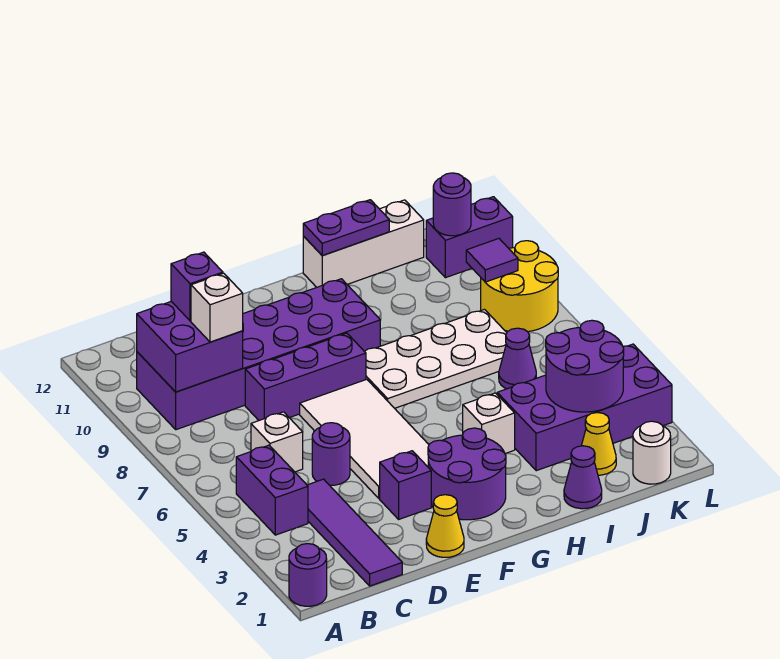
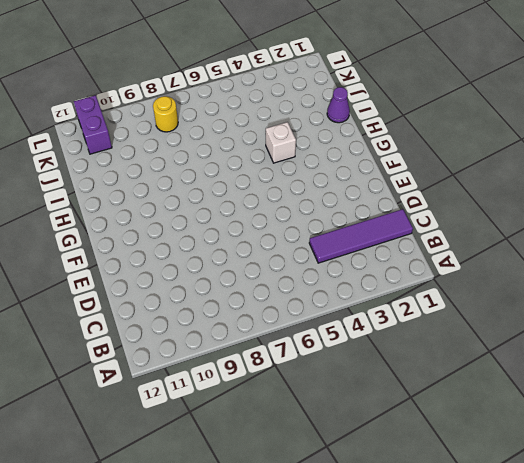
yellow round brick K8 level 1 -> yellow round brick K8:L9 level 1
none -> purple round brick A1 level 1
none -> purple brick B4:B5 level 1
none -> purple brick B9:G10 level 1

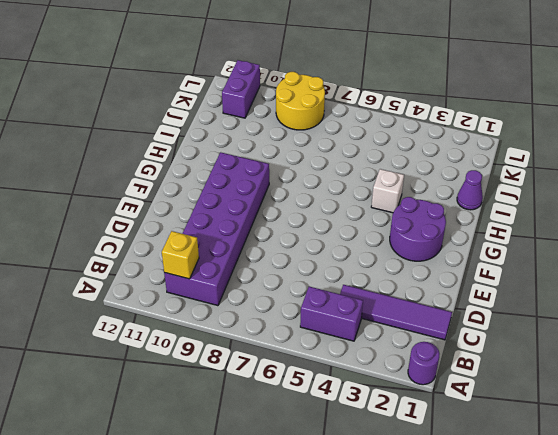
yellow brick B10 level 2 -> purple brick B9:C10 level 2
none -> white brick C6 level 1
none -> purple round brick D5 level 1
none -> purple brick D8:F8 level 1

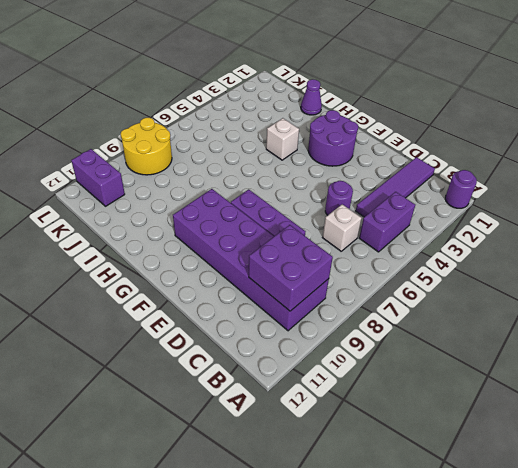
none -> yellow cone E1 level 1
none -> purple brick E3 level 1
none -> white tile E4:F7 level 1

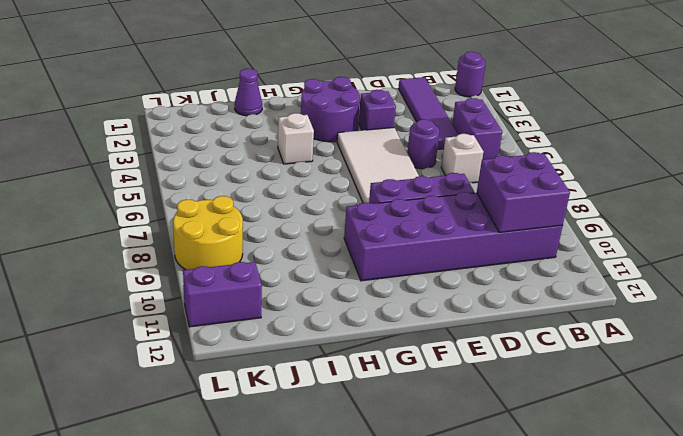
none -> yellow cone E1 level 1
none -> white plate G7:J8 level 1
none -> white brick H12:J12 level 1

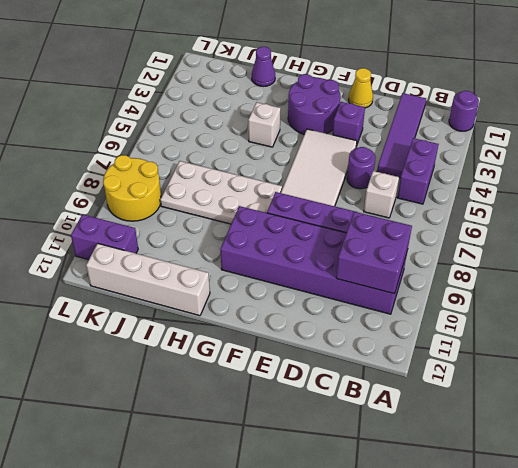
white brick H12:K12 level 1 -> white brick H12:J12 level 1
none -> purple brick I3:L4 level 1
none -> yellow cone J2 level 1
none -> purple cone J6 level 1

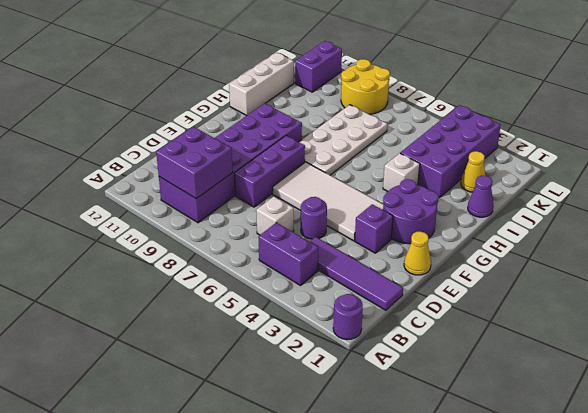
none -> purple cone J6 level 1
none -> white round brick K1 level 1
none -> purple plate H12:I12 level 2

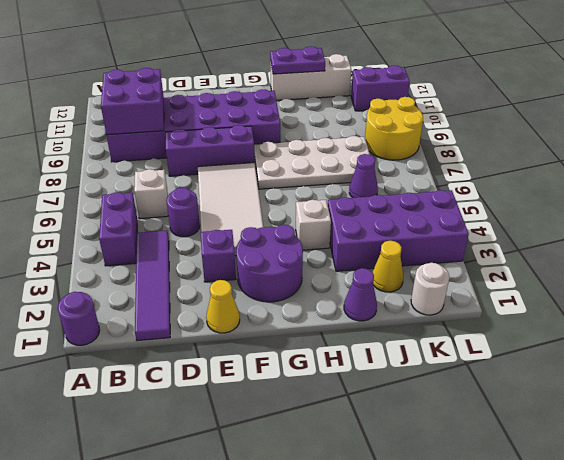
none -> purple round brick J3:K4 level 2
none -> purple tile K9 level 2
none -> purple round brick K11 level 2

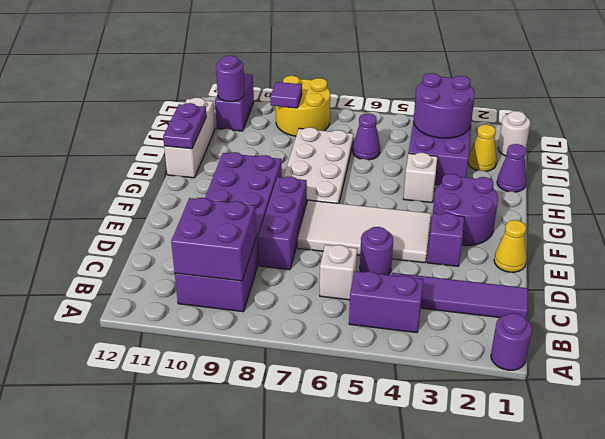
none -> white brick C9 level 3
none -> purple brick C10 level 3

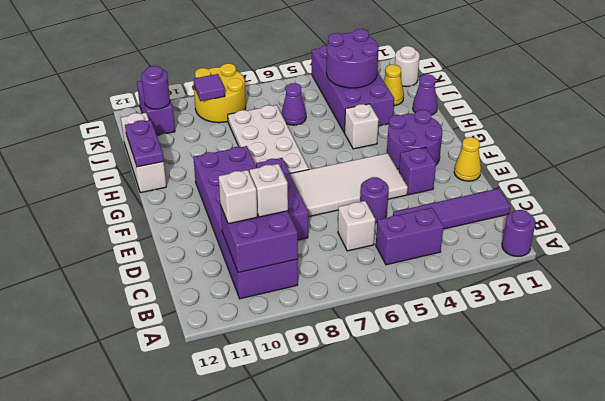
white brick C10 level 3 -> purple brick C10 level 3

